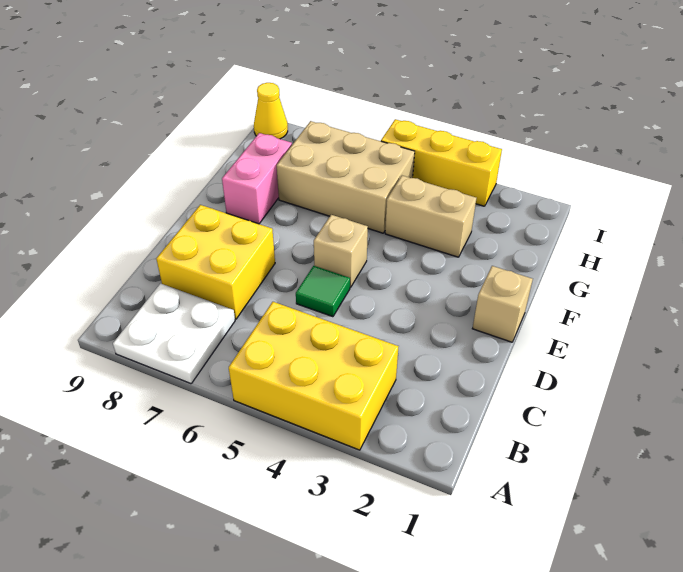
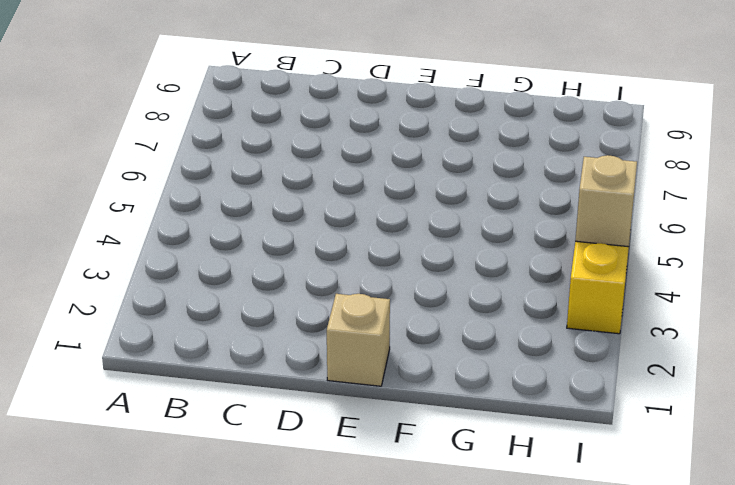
tan brick I4 level 2 -> tan brick E5 level 1
none -> yellow brick A3:B5 level 1
none -> white plate A7:B8 level 1

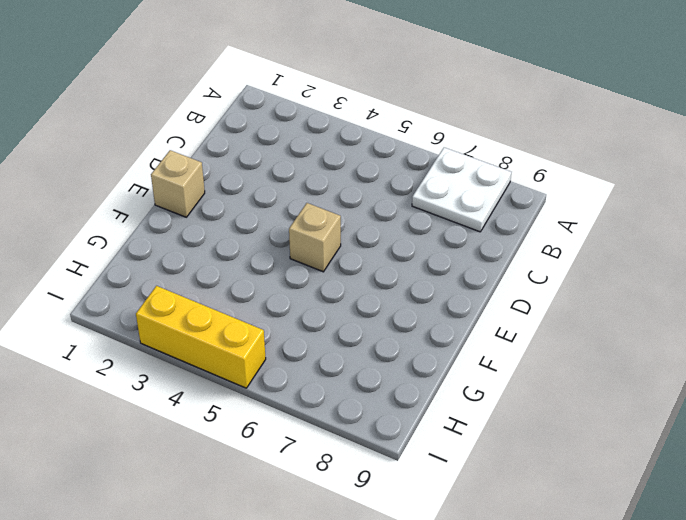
none -> yellow brick A3:B5 level 1
none -> yellow brick C7:D8 level 1

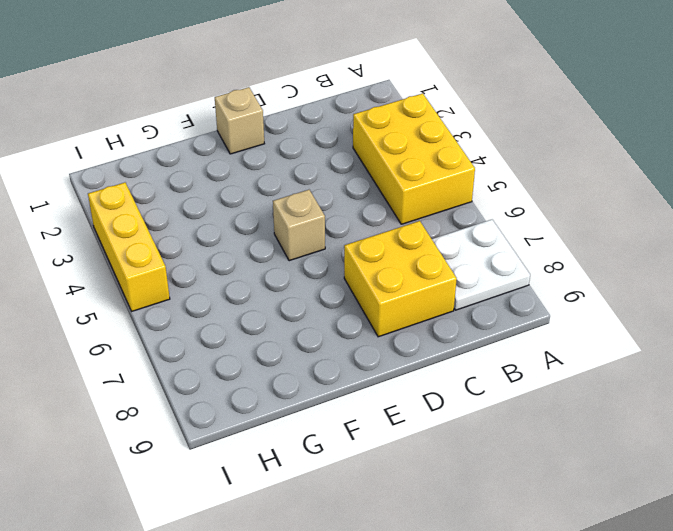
none -> green tile D5 level 1
none -> pink brick F8:G8 level 1

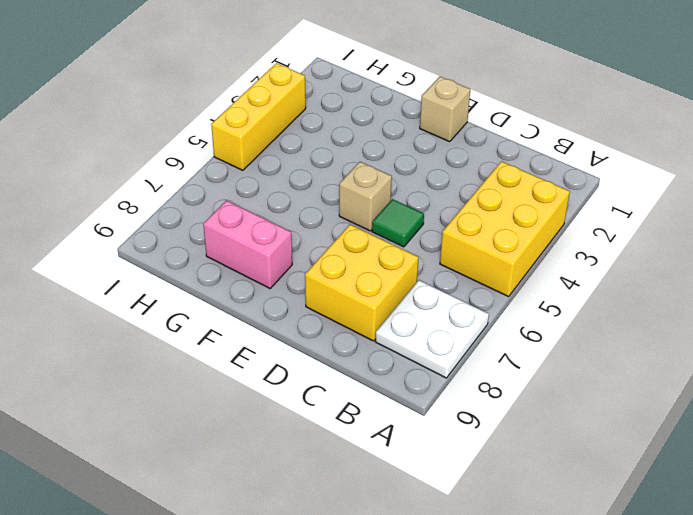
none -> tan brick G3:G4 level 1
none -> tan brick G5:H7 level 1

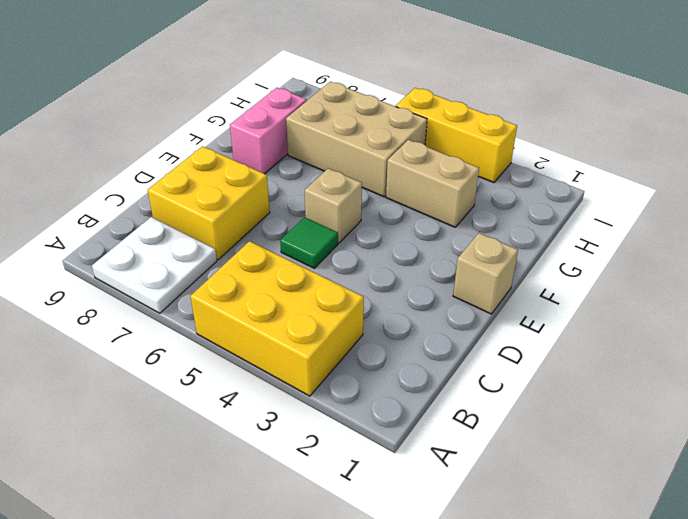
none -> yellow cone I9 level 1

